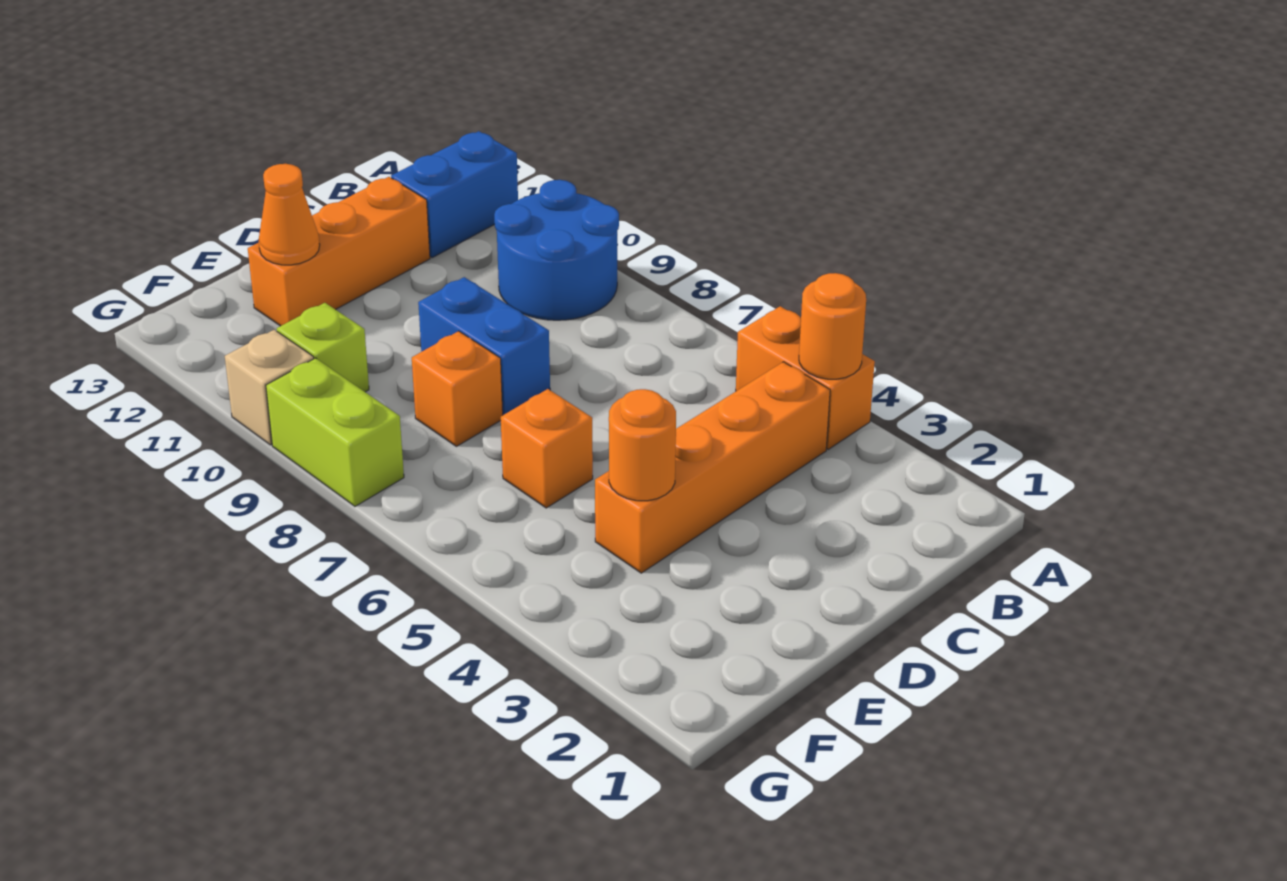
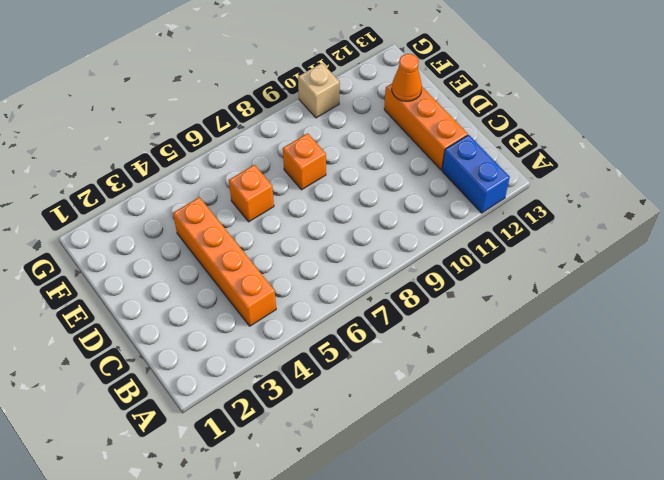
none -> orange brick A4:A5 level 1
none -> blue round brick A9:B10 level 1
none -> blue brick D8:D9 level 1

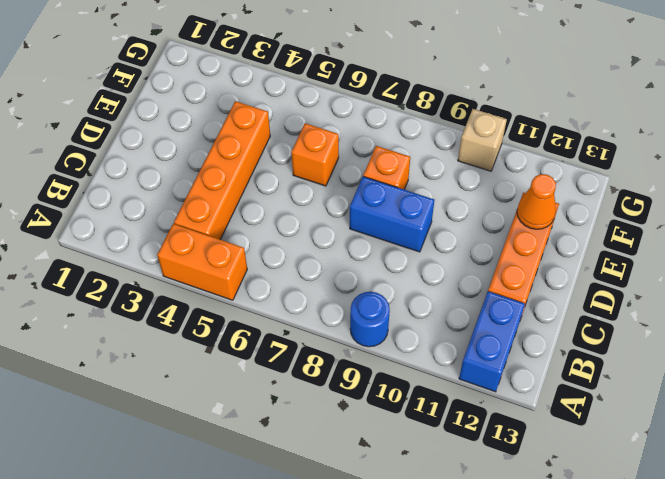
blue round brick A9 level 1 -> blue round brick A9:B10 level 1
none -> lime brick F10 level 1
none -> lime brick G8:G9 level 1
none -> orange round brick A4 level 2

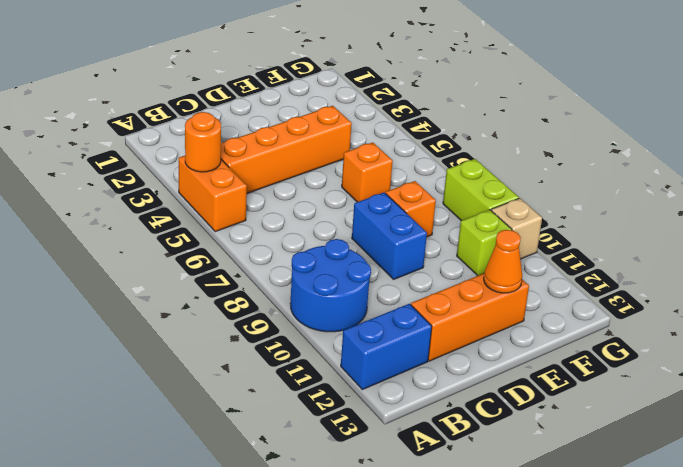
none -> orange round brick E4 level 2

